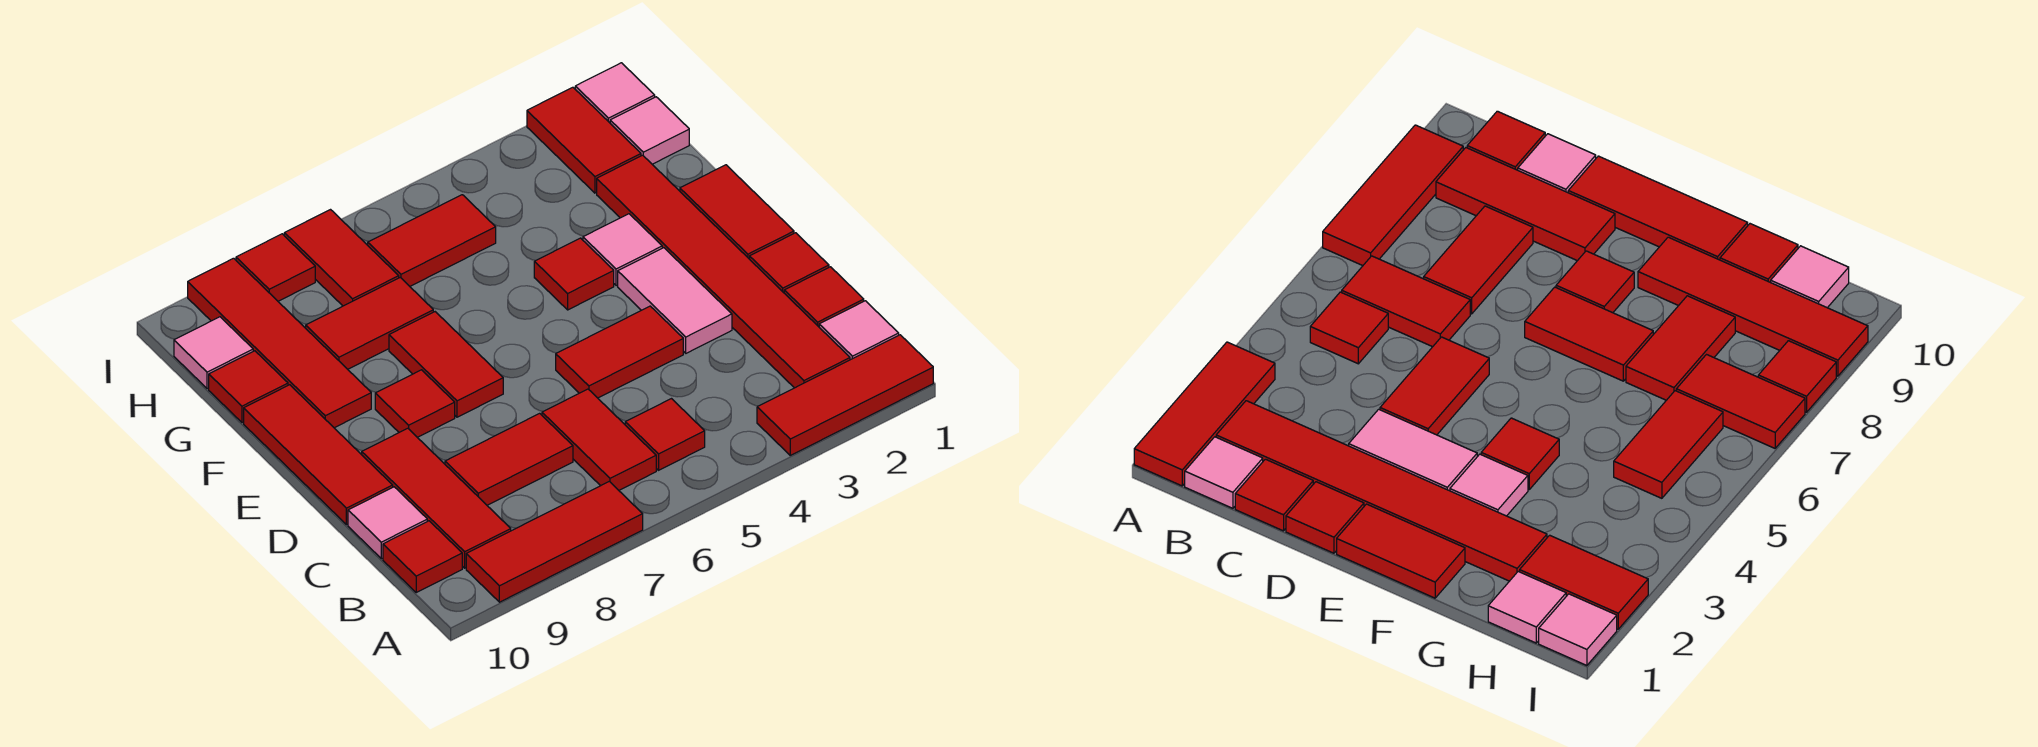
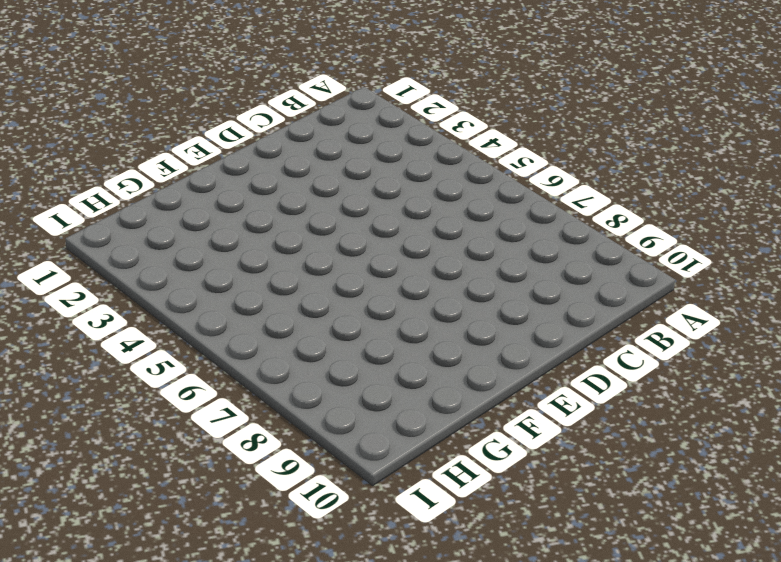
none -> red tile A1:A3 level 1
none -> red tile A7:A9 level 1
none -> pink tile B1 level 1
none -> red tile B2:G2 level 1

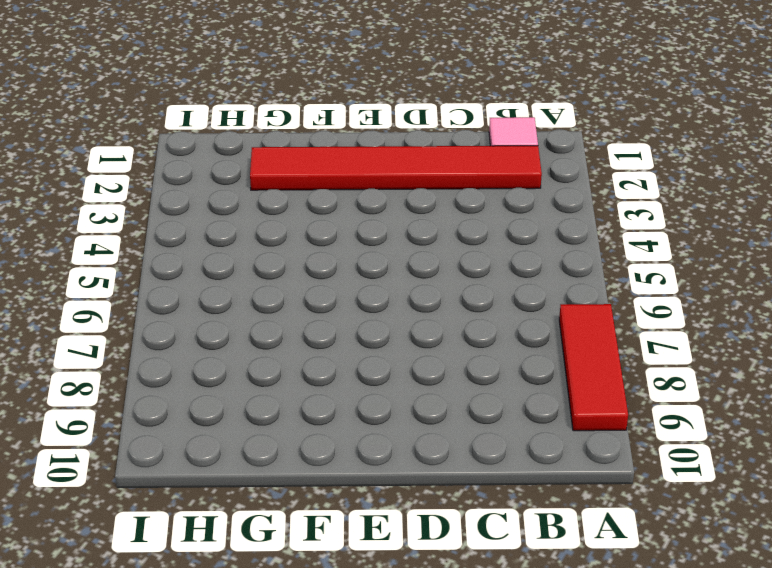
none -> red tile A1:A3 level 1
none -> red tile B5 level 1
none -> red tile B6:C6 level 1
none -> red tile B9:D9 level 1

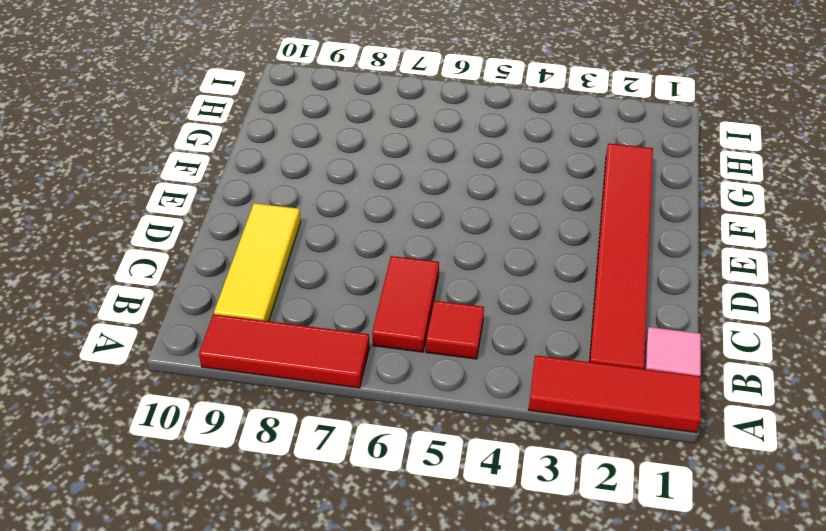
yellow tile B9:D9 level 1 -> red tile B9:D9 level 1
none -> red tile B10 level 1
none -> red tile C1 level 1
none -> red tile C7:C8 level 1
none -> pink tile C10 level 1

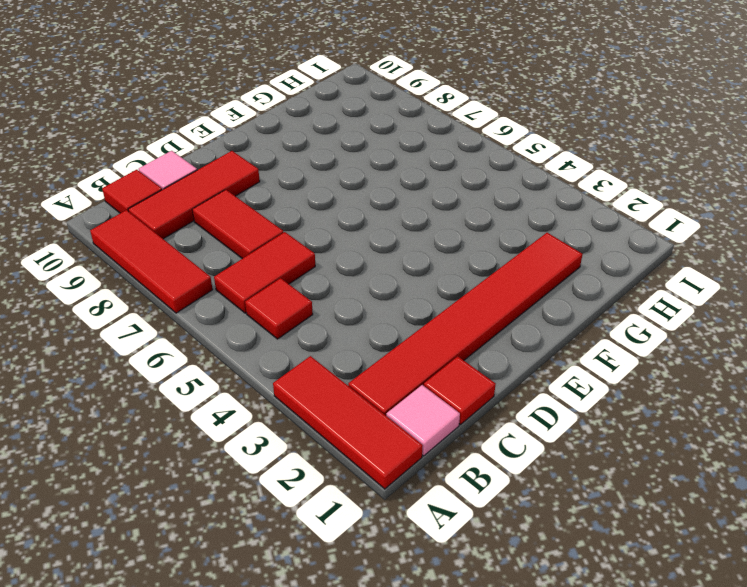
none -> red tile D1 level 1
none -> pink tile D3:E3 level 1
none -> red tile D4:D5 level 1
none -> red tile D10:F10 level 1

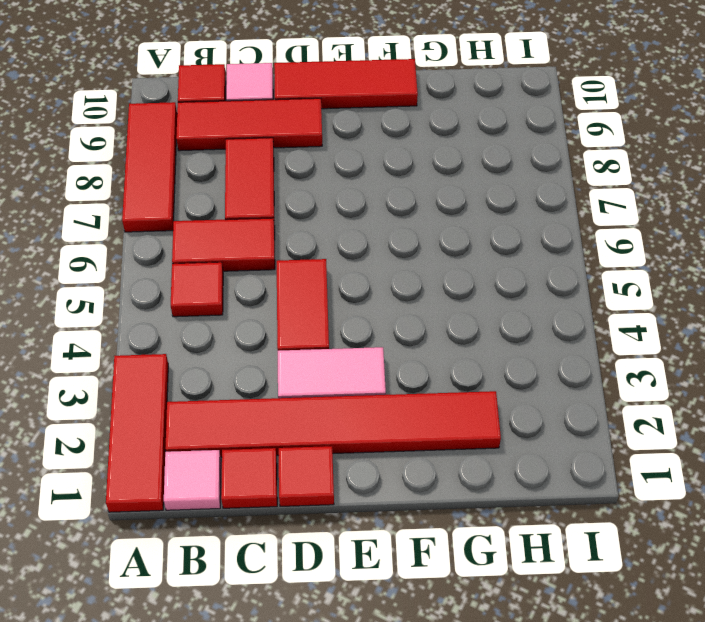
none -> red tile E1:F1 level 1
none -> red tile E7:F7 level 1
none -> red tile E8 level 1
none -> pink tile F3 level 1

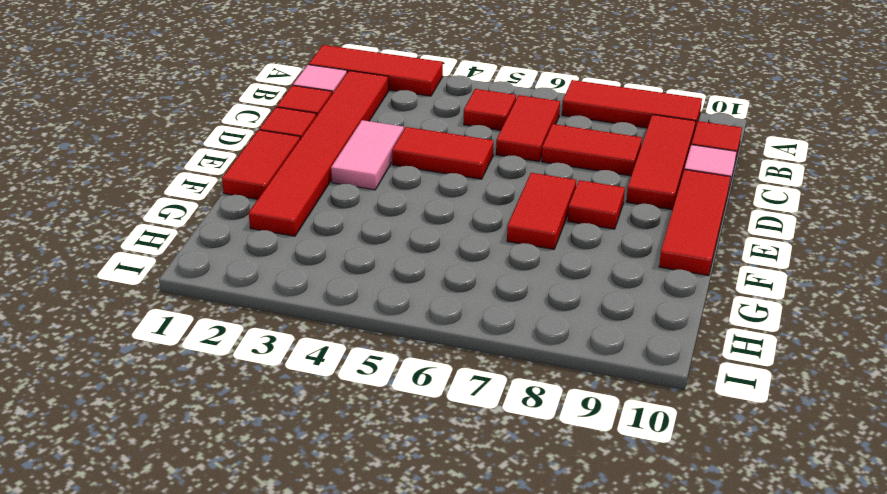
none -> pink tile F3 level 1
none -> red tile F4 level 1
none -> red tile F9:I9 level 1
none -> red tile G7:G8 level 1

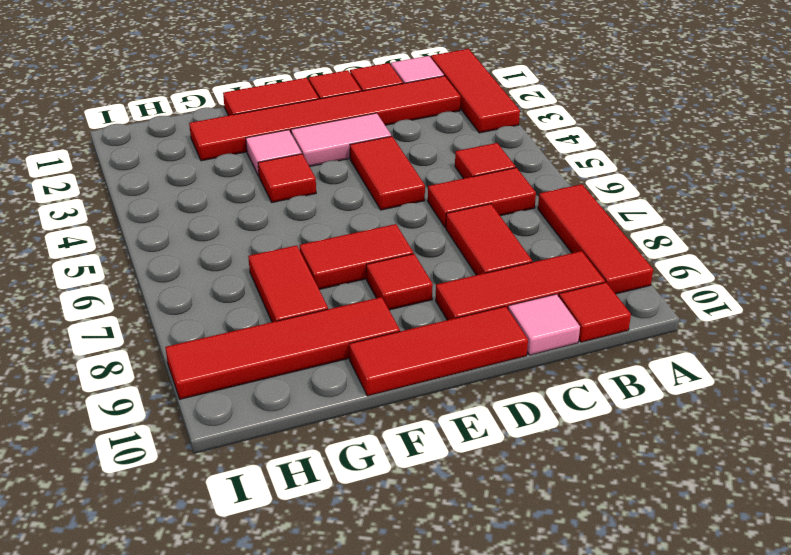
none -> red tile G10 level 1
none -> pink tile H1 level 1
none -> red tile H2:I2 level 1
none -> red tile H5:H6 level 1

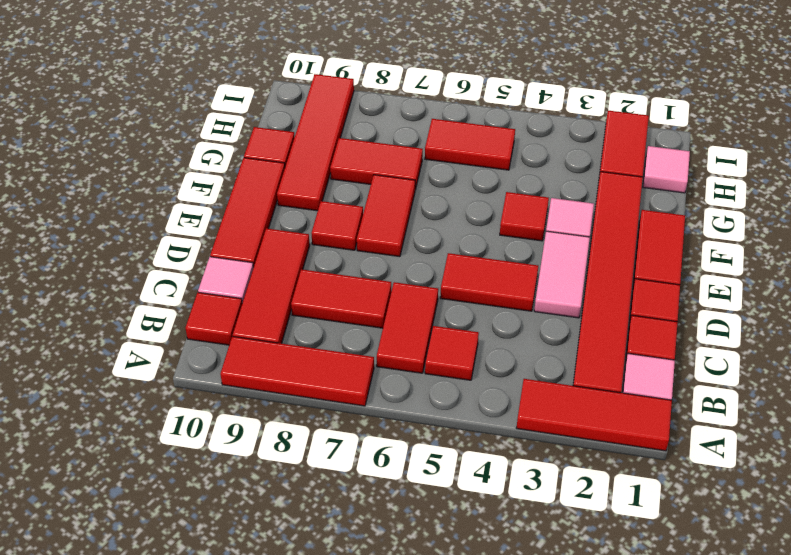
none -> red tile H7:I7 level 1
none -> pink tile H10 level 1
none -> pink tile I1 level 1
none -> red tile I8 level 1

